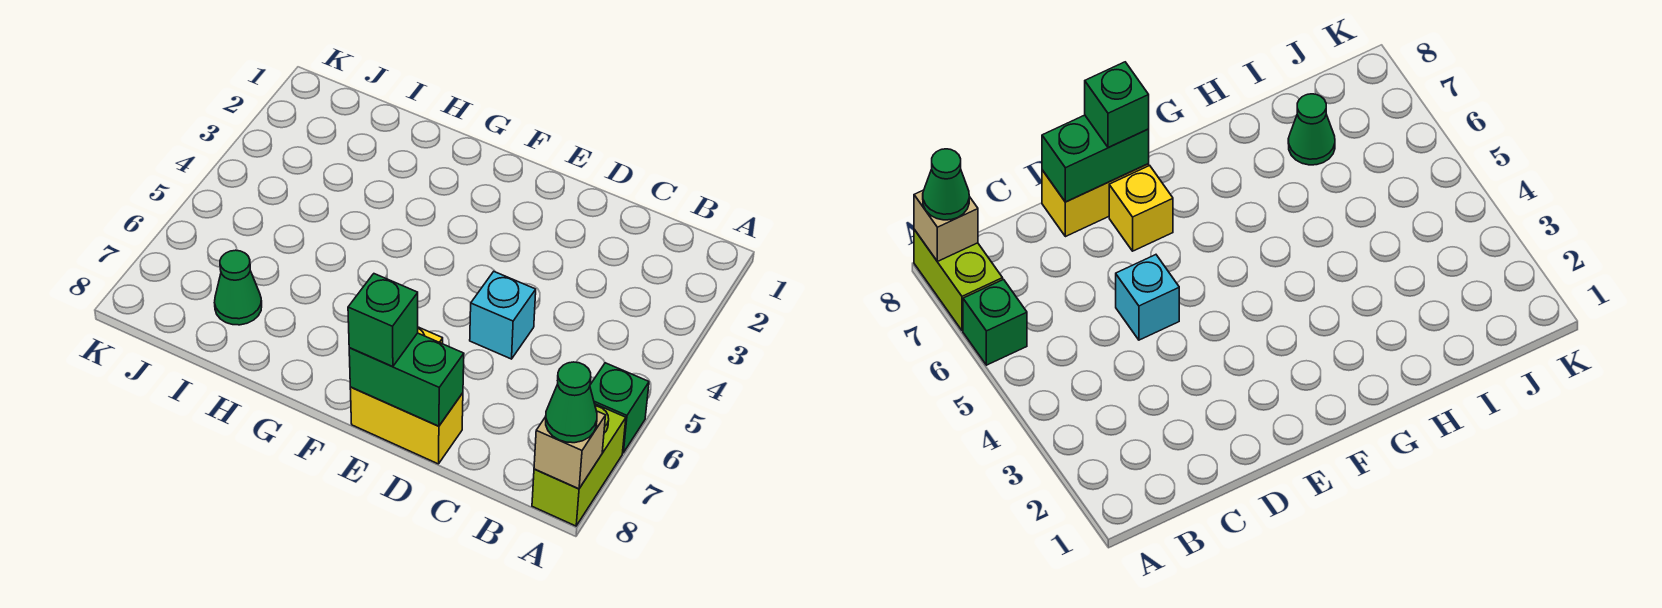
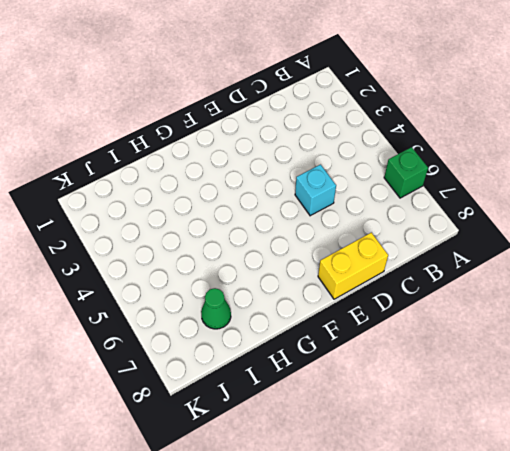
none -> lime brick A7:A8 level 1
none -> yellow brick E7 level 1

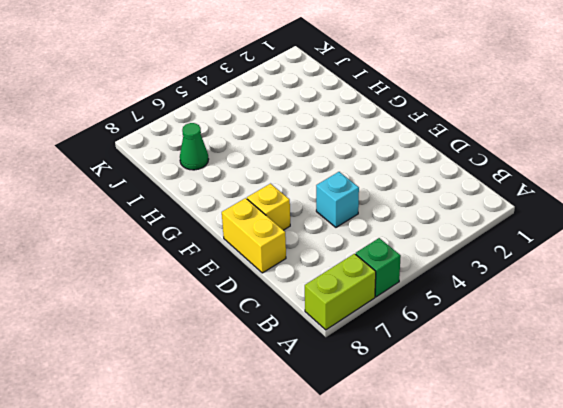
none -> tan brick A8 level 2
none -> green brick D8:E8 level 2

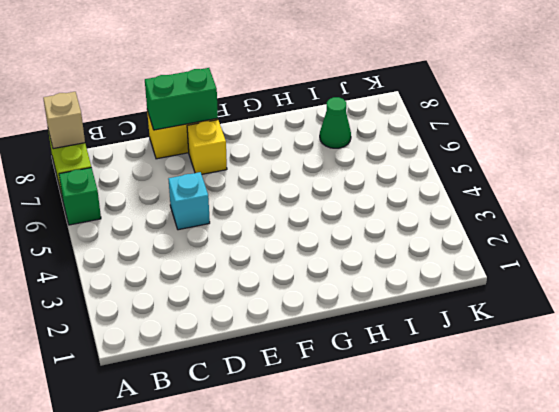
none -> green cone A8 level 3
none -> green brick E8 level 3

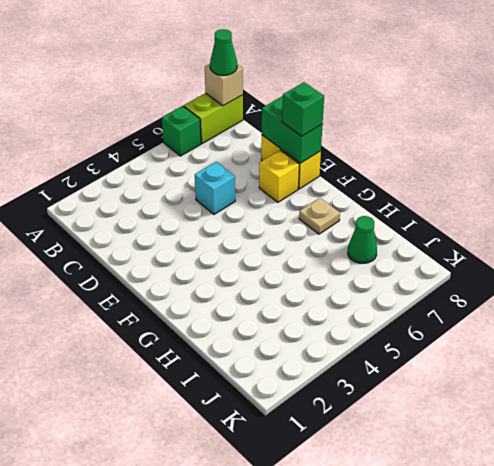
tan plate G7 level 1 -> none

